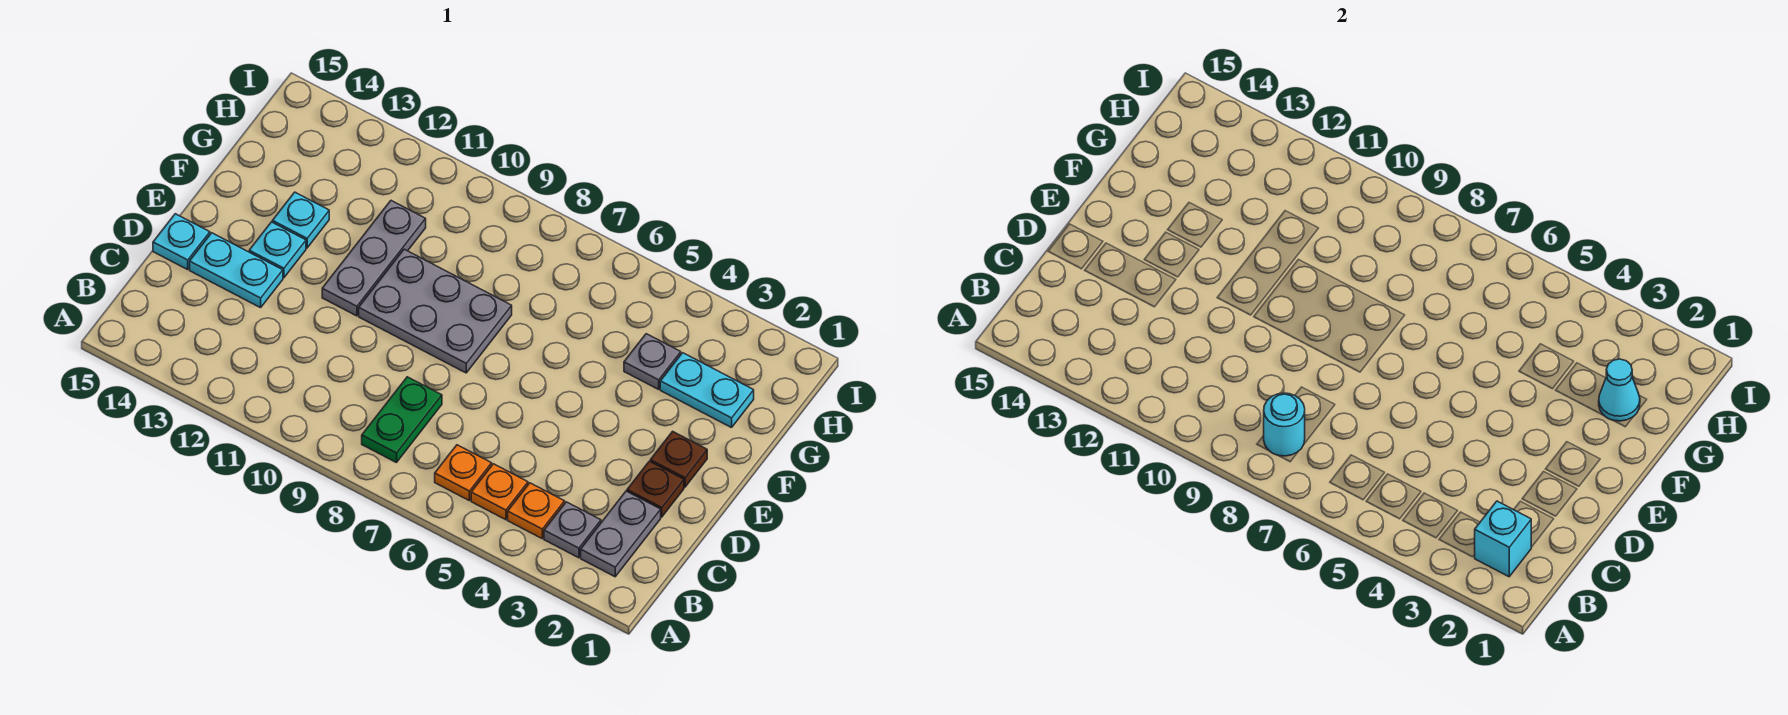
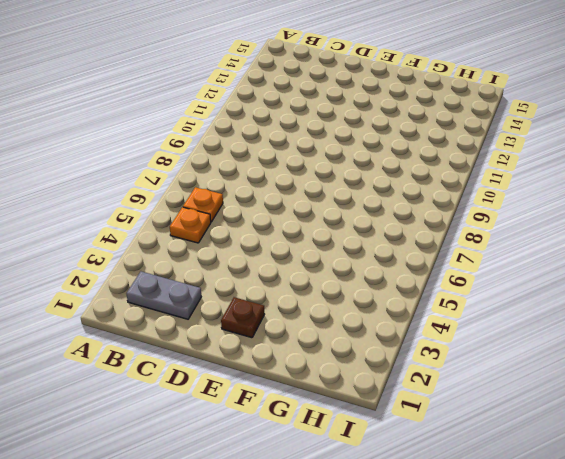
none -> grey plate B3 level 1
none -> orange plate B4 level 1
none -> green plate B8:C8 level 1

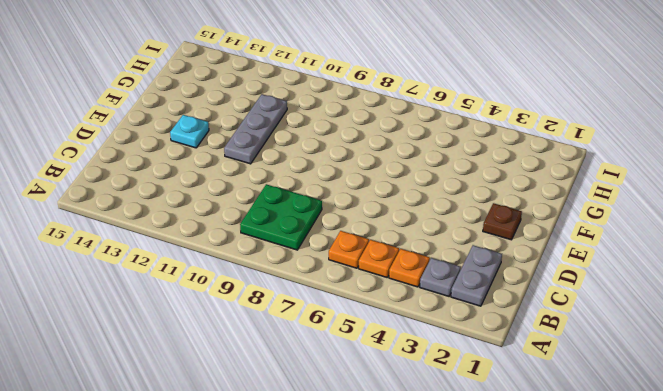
green plate B8:C9 level 1 -> green plate B8:C8 level 1
none -> brown plate D2 level 1
none -> cyan plate D13:D14 level 1
none -> cyan plate D15 level 1

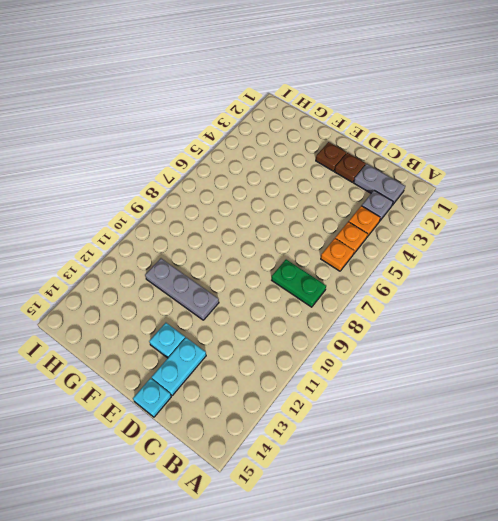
none -> grey plate E8:F10 level 1
none -> cyan plate F13 level 1
none -> cyan plate G2:G3 level 1

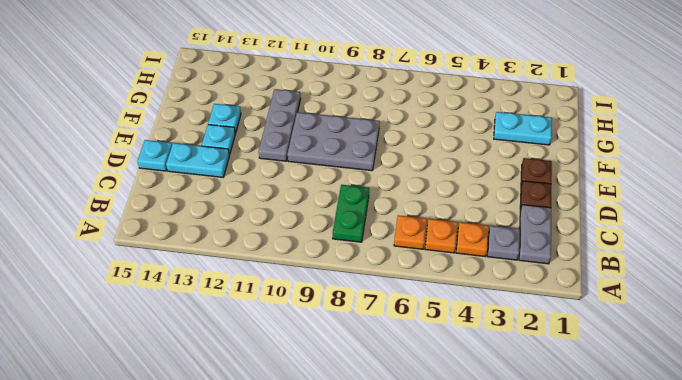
none -> grey plate G4 level 1
none -> cyan brick B2 level 2
none -> cyan round brick B8 level 2

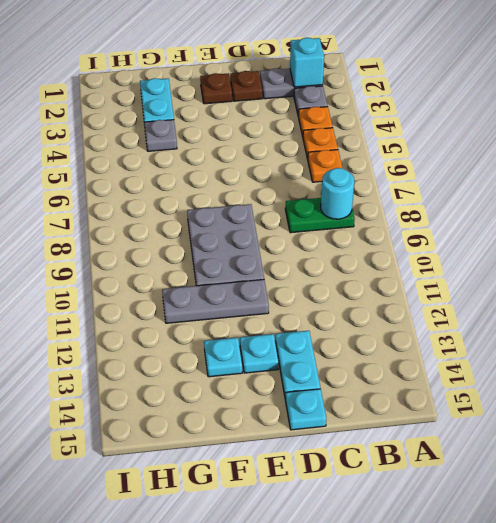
none -> cyan cone G2 level 2

